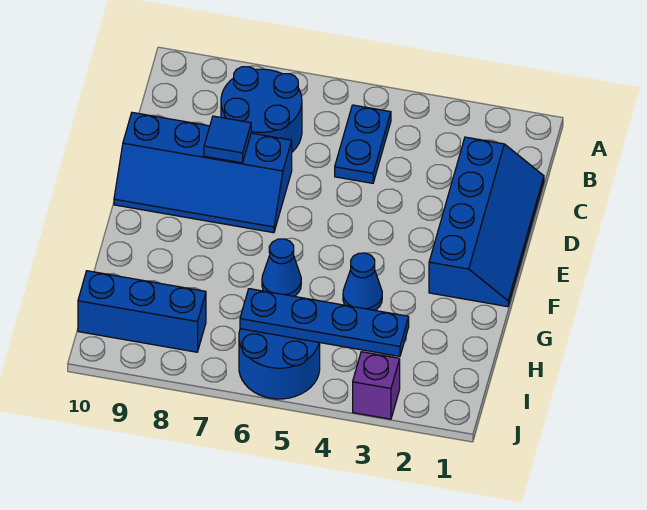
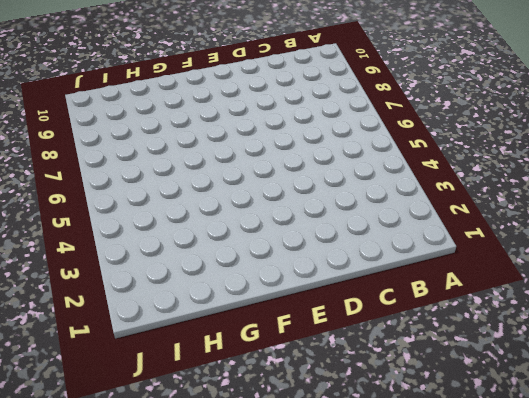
none -> blue plate B5:C5 level 1
none -> blue round brick B7:C8 level 1

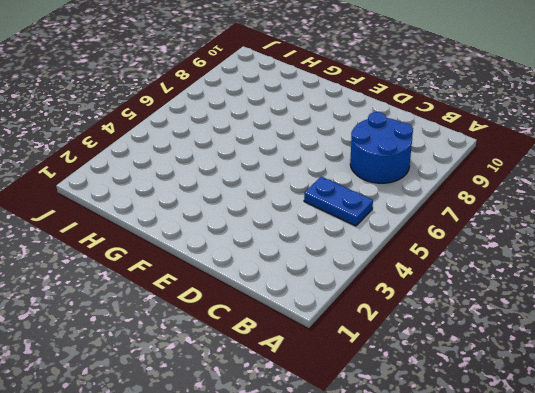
none -> blue slope C1:F2 level 1 top 2
none -> blue slope D7:E10 level 1 top D

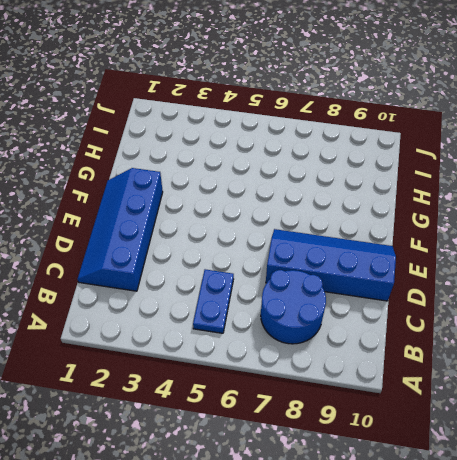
none -> blue cone G4 level 1
none -> blue cone G6 level 1

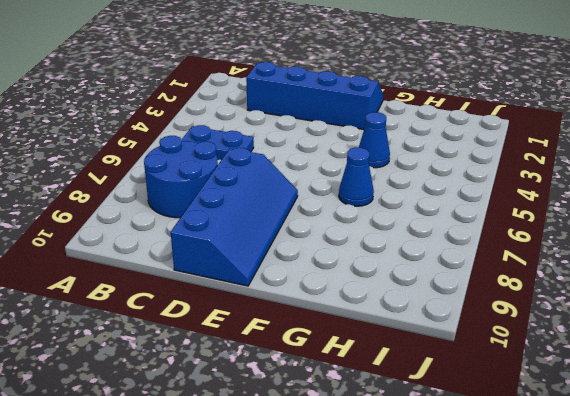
none -> blue round brick I5:J6 level 1
none -> blue brick I8:I10 level 1

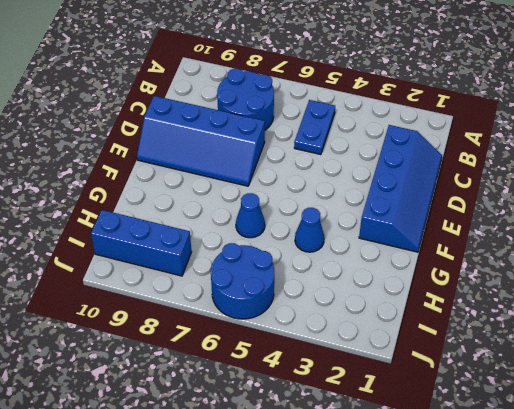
none -> purple brick J3 level 1
none -> blue tile D8 level 2

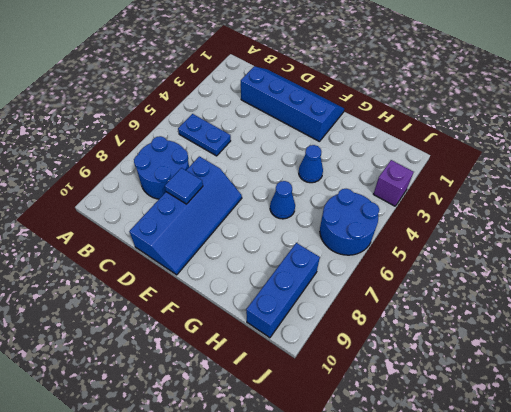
none -> blue plate I3:I6 level 2

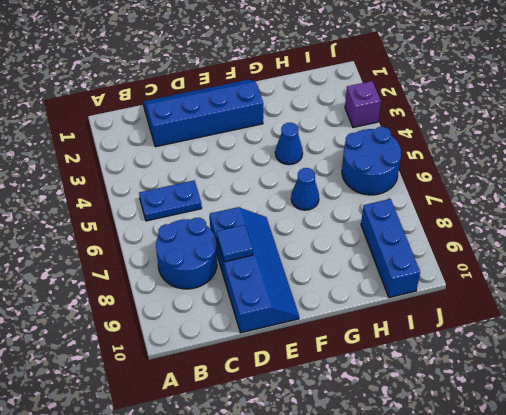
none -> blue plate I3:I6 level 2

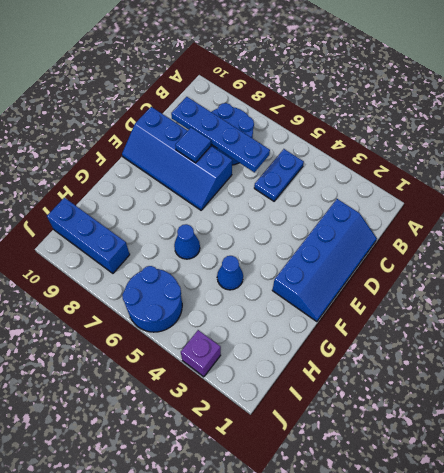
blue plate C6:C9 level 2 -> blue plate I3:I6 level 2

